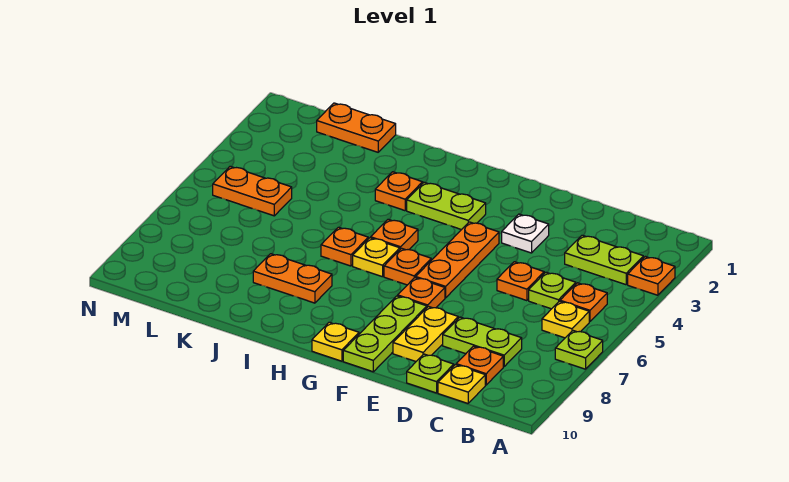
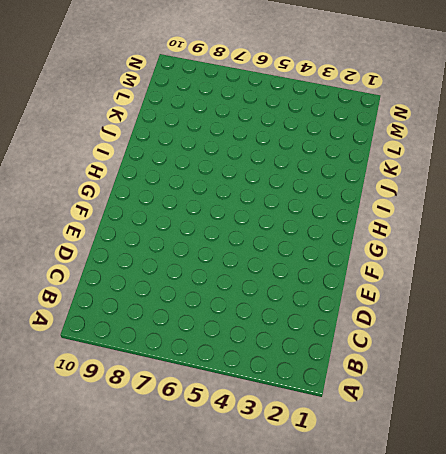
none -> orange plate A3 level 1
none -> lime plate A7 level 1
none -> lime plate B3:C3 level 1

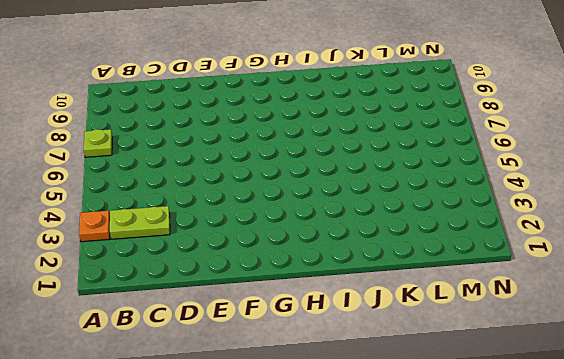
none -> orange plate B5 level 1
none -> yellow plate B6 level 1
none -> lime plate C5 level 1

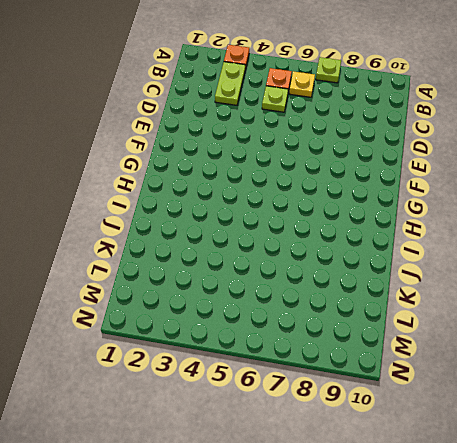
none -> lime plate C8:D8 level 1
none -> orange plate C9 level 1
none -> yellow plate C10 level 1

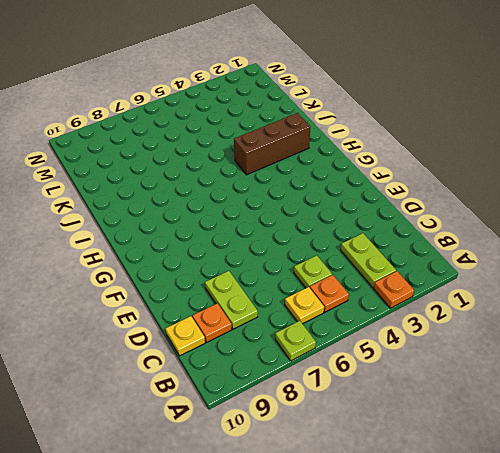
brown brick I2:I4 level 1 -> orange plate I3 level 1
none -> orange plate D5 level 1
none -> lime plate D10 level 1
none -> white plate E3 level 1

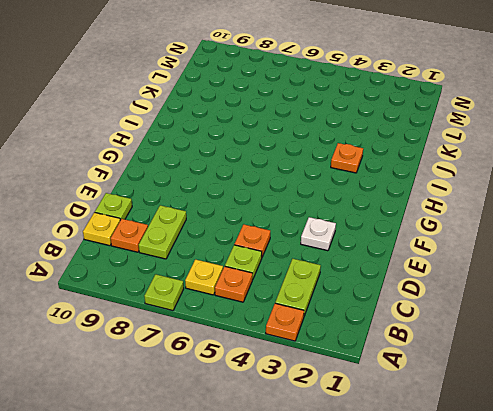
none -> yellow plate E8:E9 level 1
none -> orange plate F4:F6 level 1
none -> orange plate F7 level 1

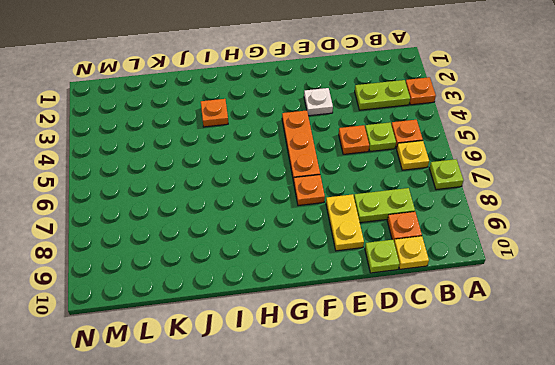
none -> lime plate F8:F10 level 1
none -> lime plate G3:H3 level 1
none -> orange plate G6 level 1

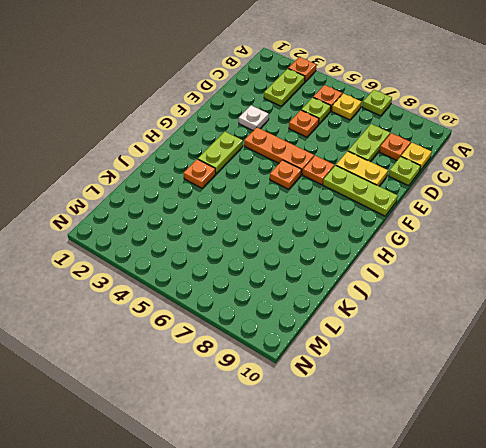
none -> yellow plate G10 level 1
none -> orange plate H5 level 1
none -> yellow plate H6 level 1

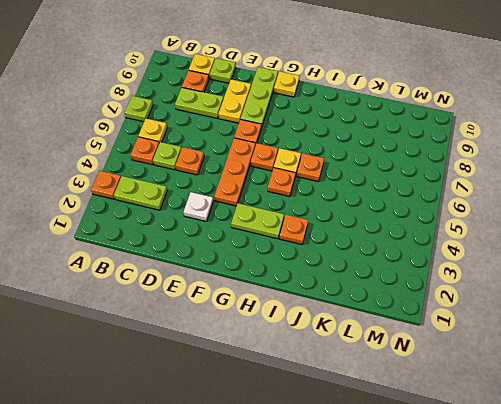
none -> orange plate I8:J8 level 1
none -> orange plate K1:L1 level 1
none -> orange plate L5:M5 level 1

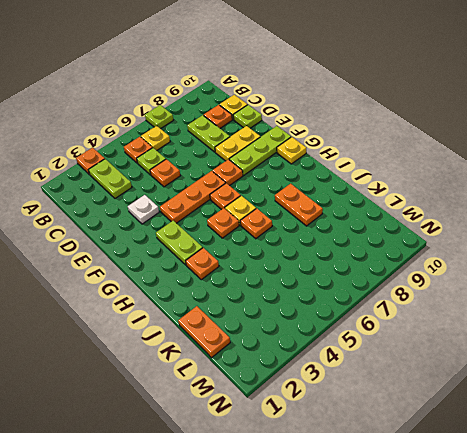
none -> orange plate L5:M5 level 1

